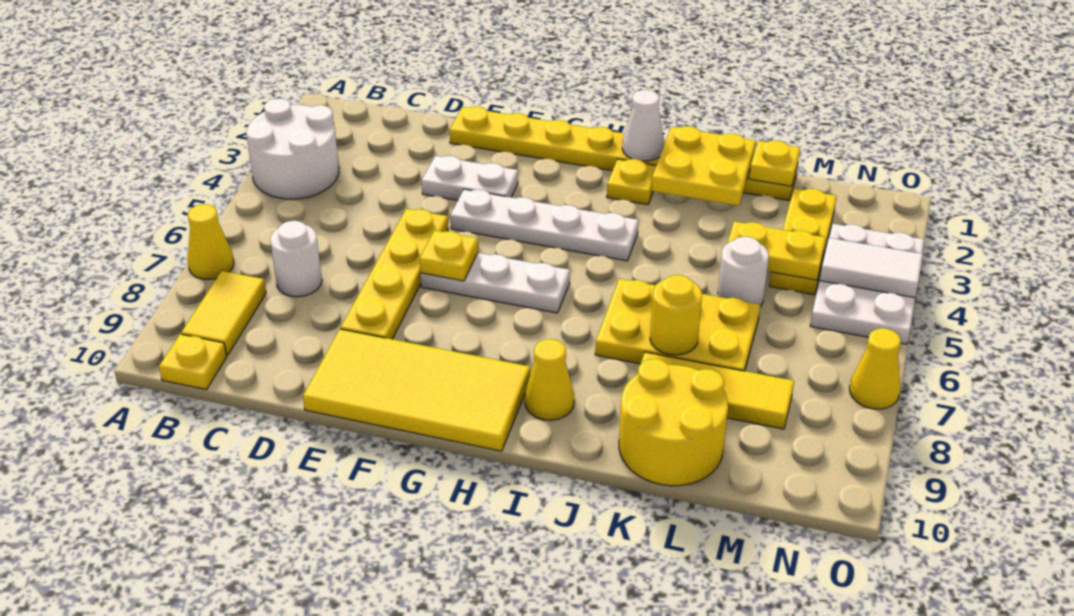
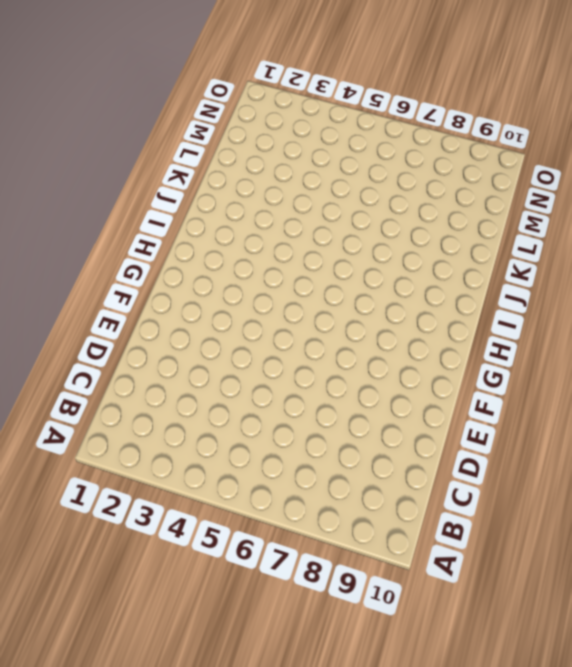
none -> white round brick A3:B4 level 1
none -> yellow cone A7 level 1
none -> yellow tile B8:B9 level 1

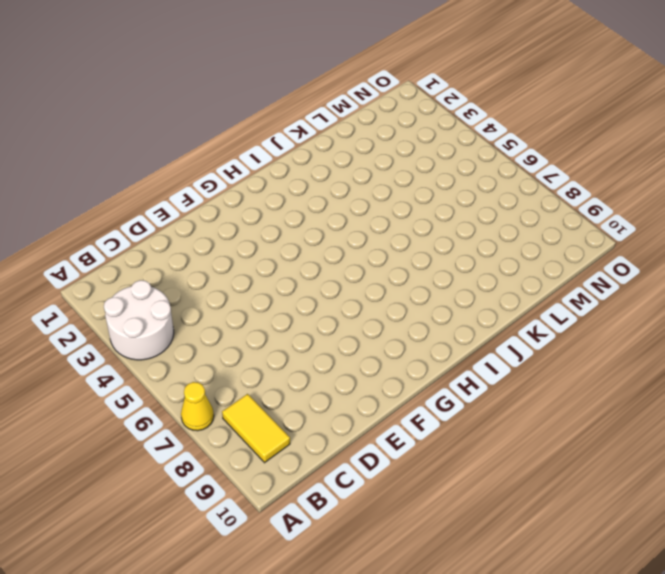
none -> yellow plate B10 level 1
none -> white round brick C7 level 1
none -> yellow plate E1:L1 level 1

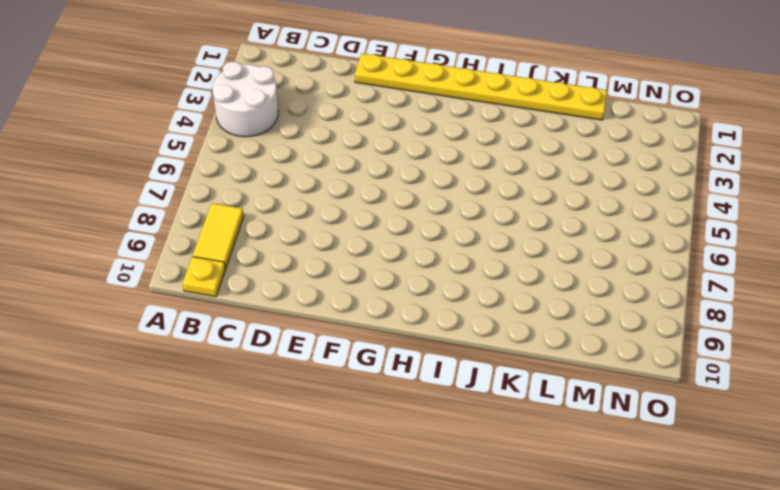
none -> yellow cone A7 level 1
none -> white round brick C7 level 1
none -> white plate E3:F3 level 1

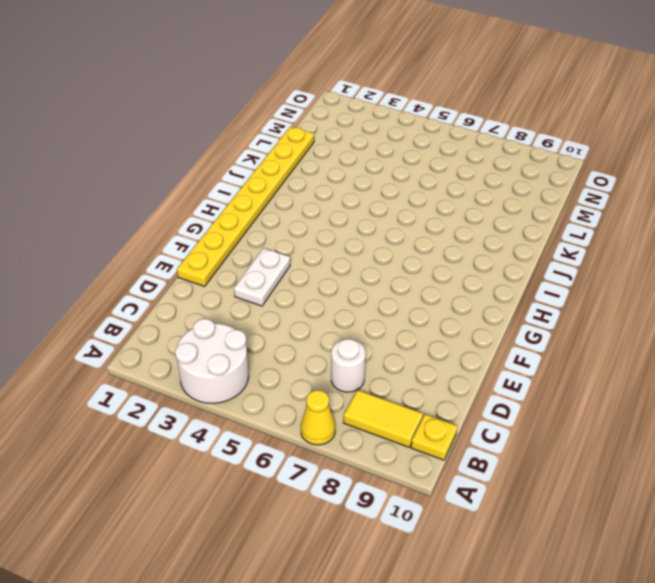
none -> yellow plate E5:E8 level 1
none -> yellow tile E9:H10 level 1
none -> white plate F4:I4 level 1

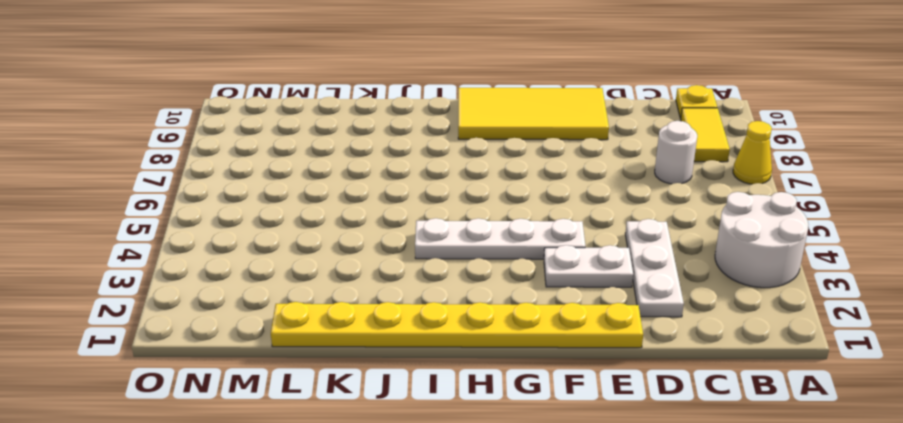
white plate D2:D4 level 1 -> white plate F6:H6 level 1
none -> yellow plate E5:E8 level 1
none -> yellow plate I2 level 1
none -> yellow cone I9 level 1

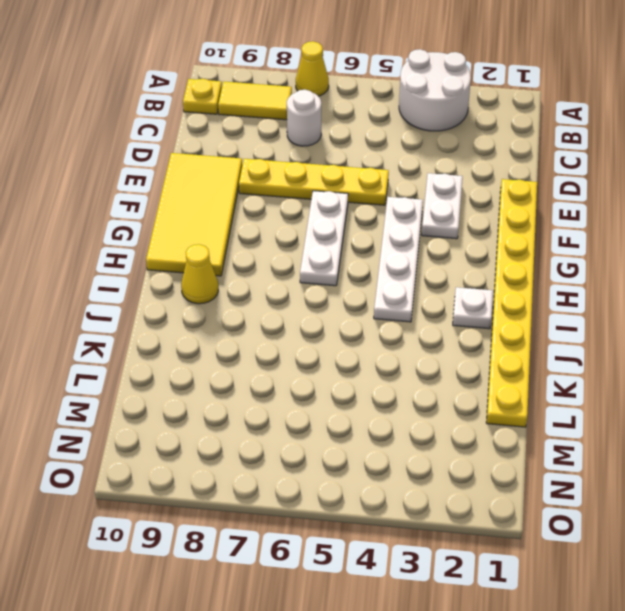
white plate I2 level 1 -> yellow plate I2 level 1
none -> yellow plate J6:L7 level 1
none -> yellow tile K8:M8 level 1
none -> yellow round brick K9:L10 level 1

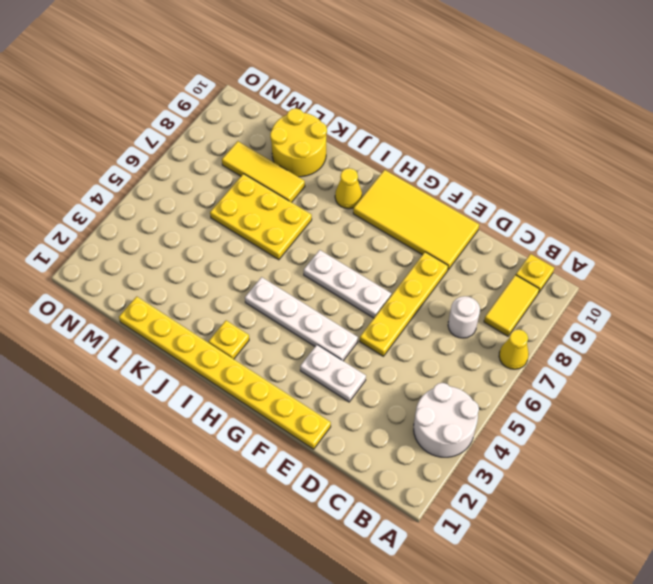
none -> white round brick L5 level 1
none -> yellow plate M2:M4 level 1
none -> white plate N3:O5 level 1

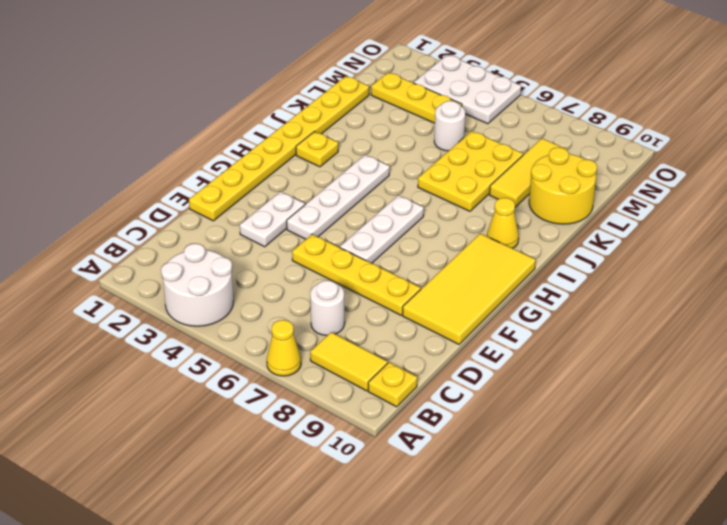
none -> yellow cone O7 level 1
none -> yellow plate F6 level 2
none -> white cone I1 level 2

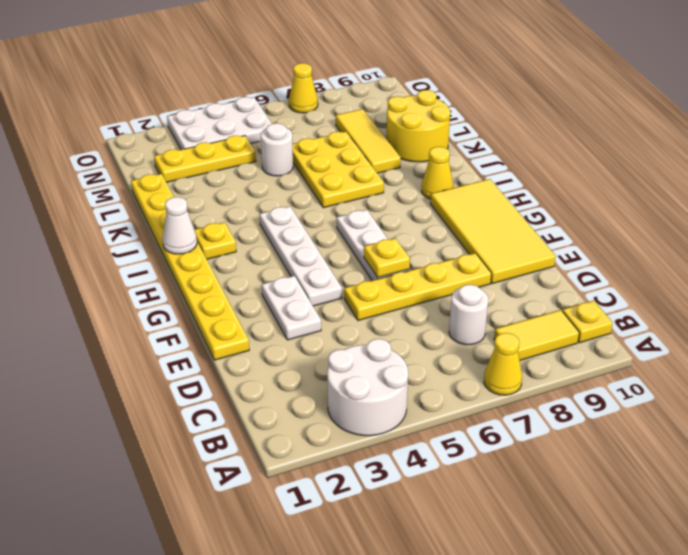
none -> yellow plate J1:K2 level 2
none -> yellow round brick K7 level 2
none -> yellow plate L1 level 2

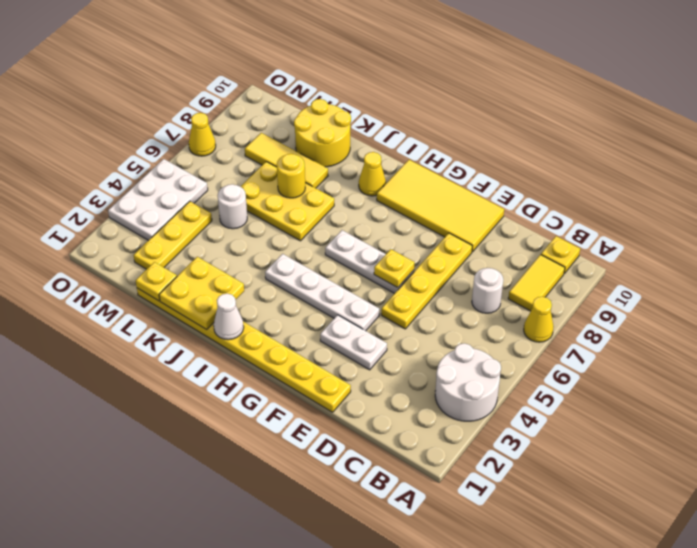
none -> yellow plate I2 level 1
none -> yellow plate L4:M4 level 2
none -> white tile N4:O4 level 2

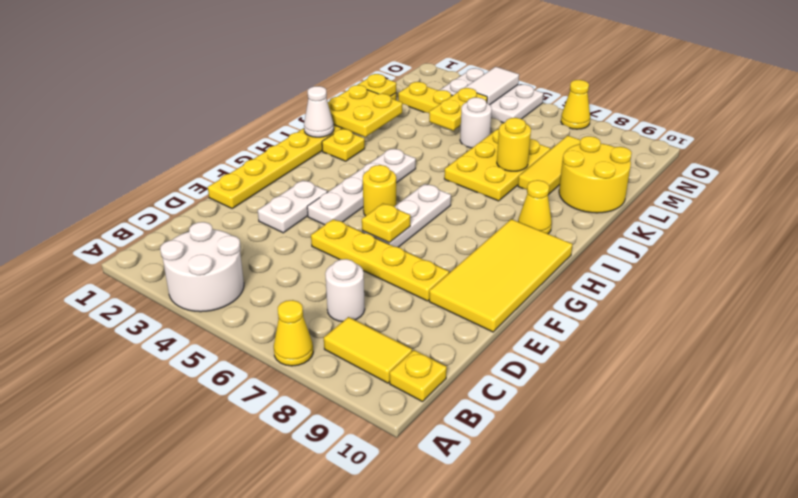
yellow round brick G5 level 1 -> none

